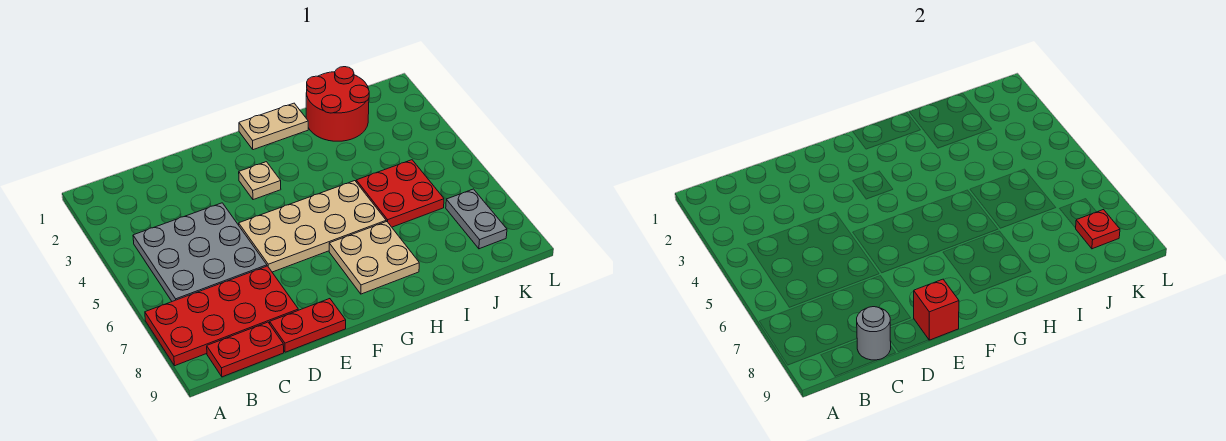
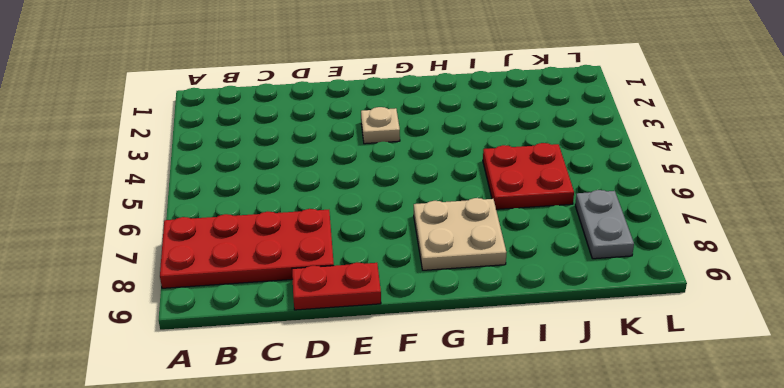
none -> grey plate B4:D6 level 1
none -> red plate B9:C9 level 1
none -> tan plate E5:H6 level 1

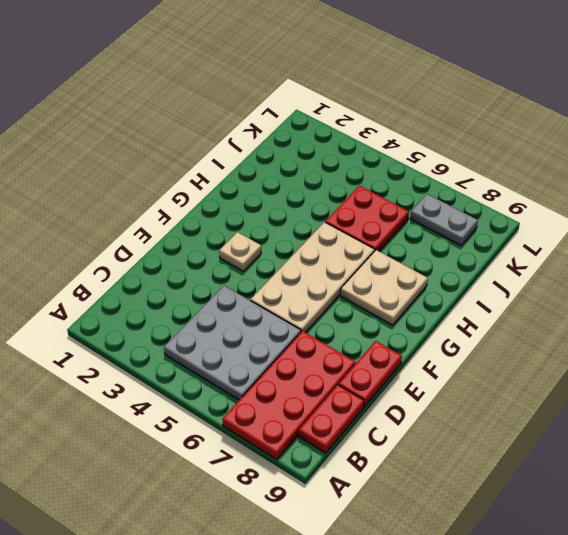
none -> tan plate G1:H1 level 1
none -> red round brick I1:J2 level 1
none -> grey round brick C9 level 2

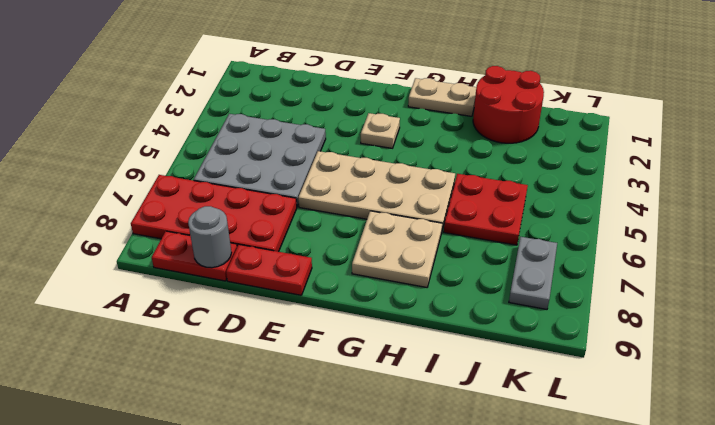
none -> red brick E9 level 2
none -> red plate K8 level 2

